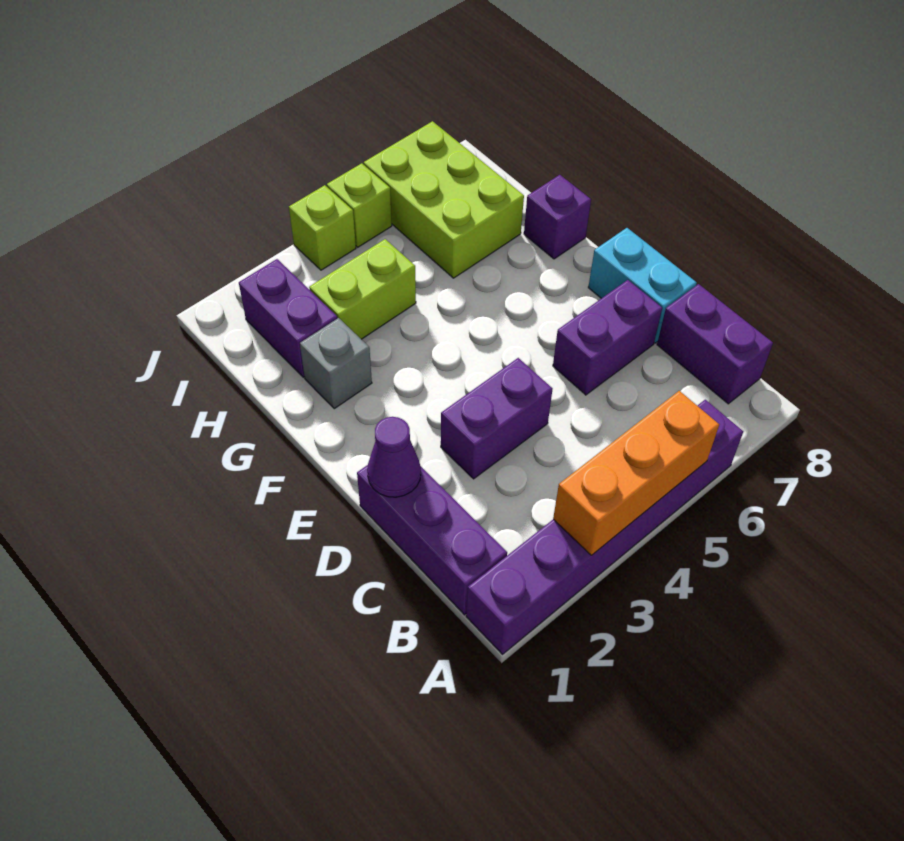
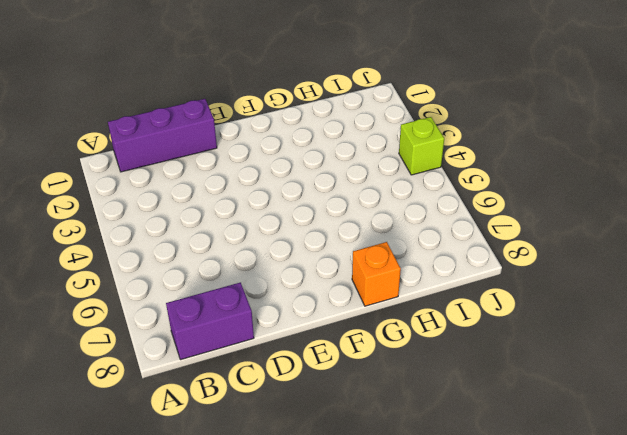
orange brick G8 level 1 -> purple brick G8 level 1
none -> purple brick A1:A6 level 1
none -> purple brick D3:D4 level 1
none -> purple brick D6:D7 level 1

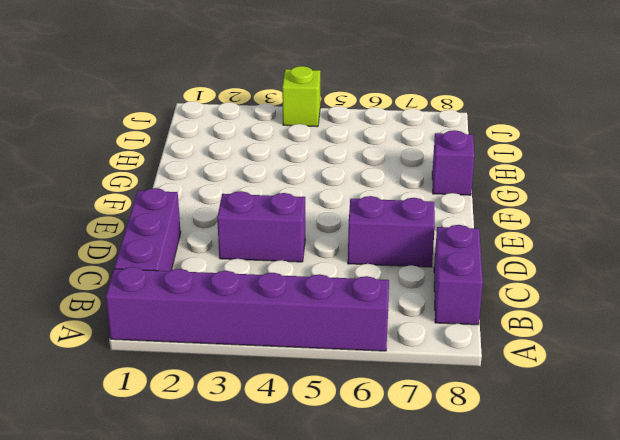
none -> cyan brick D8:E8 level 1
none -> grey brick G2 level 1
none -> purple brick H2:I2 level 1

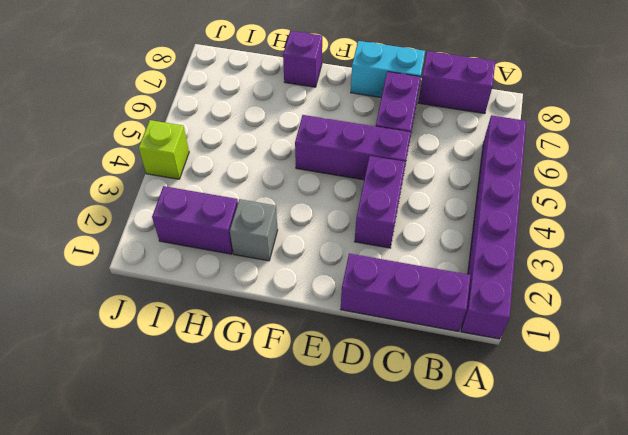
purple brick D5:F5 level 1 -> none
none -> lime brick H3:H4 level 1
none -> lime brick H6:J7 level 1
none -> lime brick J5 level 1

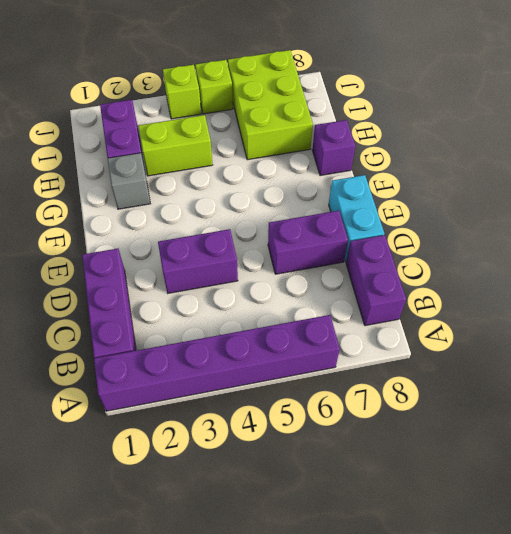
none -> orange brick A3:A5 level 2
none -> purple cone D1 level 2

